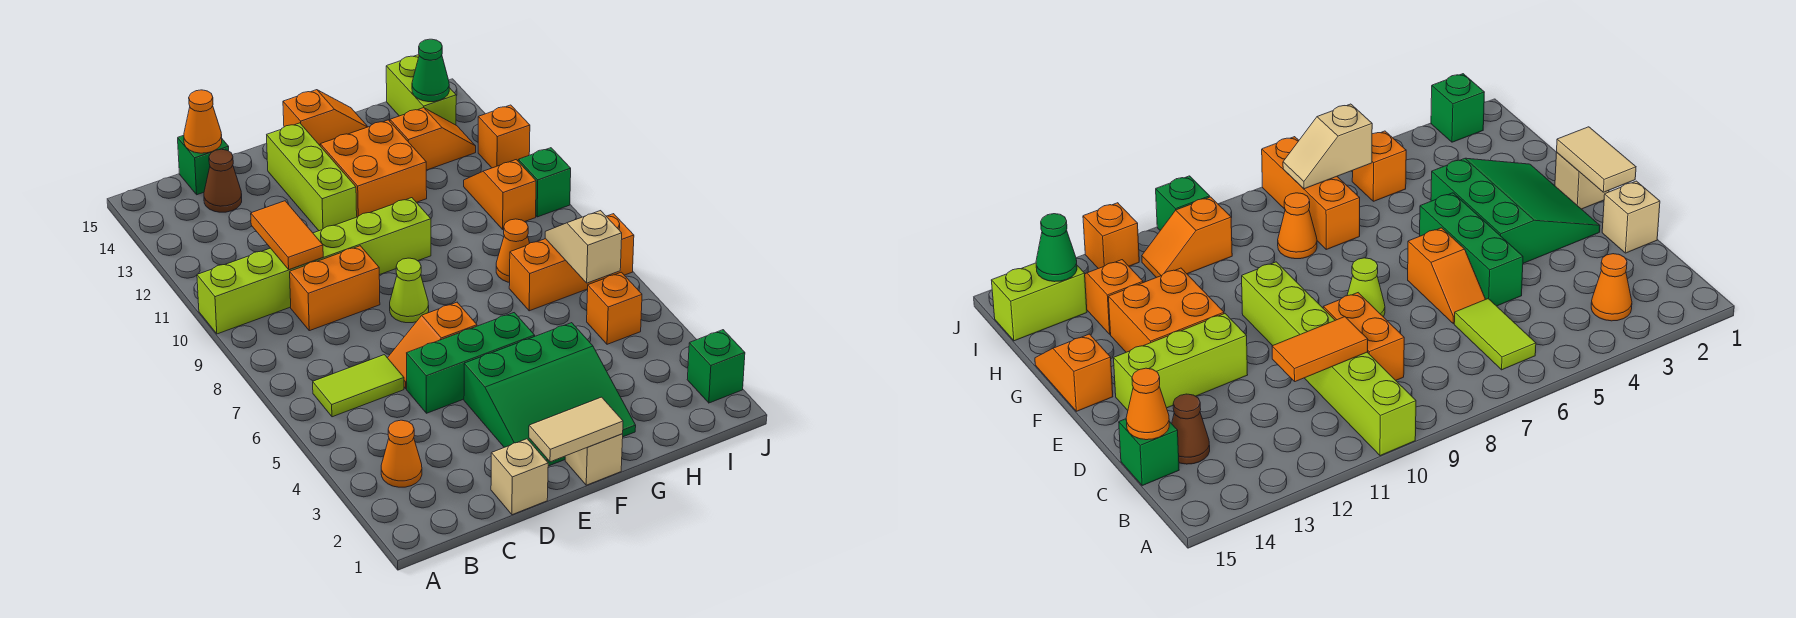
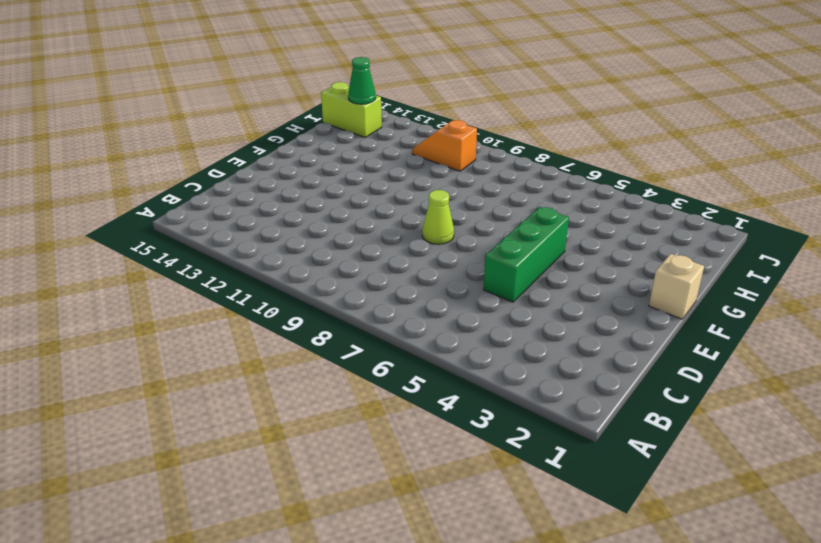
none -> lime brick A10:F10 level 1
none -> orange cone B3 level 1
none -> lime tile B6:C6 level 1

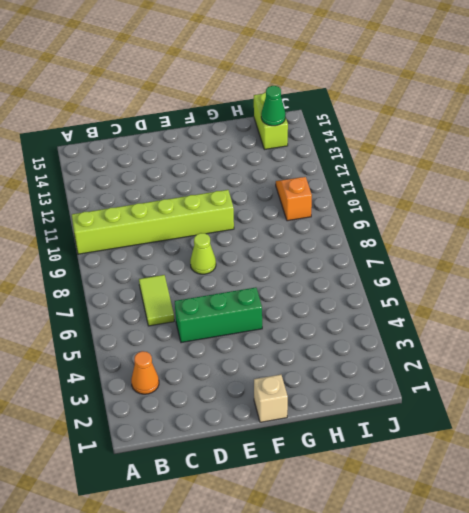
lime tile C6:C7 level 1 -> lime tile B6:C6 level 1
none -> orange brick C9:D9 level 1
none -> brown cone C14 level 1
none -> green brick C15 level 1

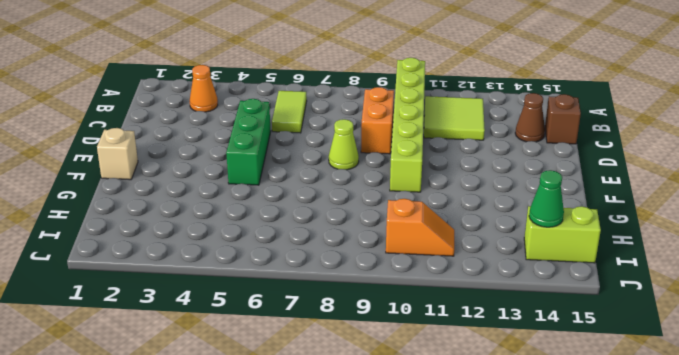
lime tile B11:C12 level 1 -> none
brown brick C15 level 1 -> green brick C15 level 1
none -> tan brick D1 level 1
none -> orange slope D6:E6 level 1 top E
none -> green slope E2:G4 level 1 top 4

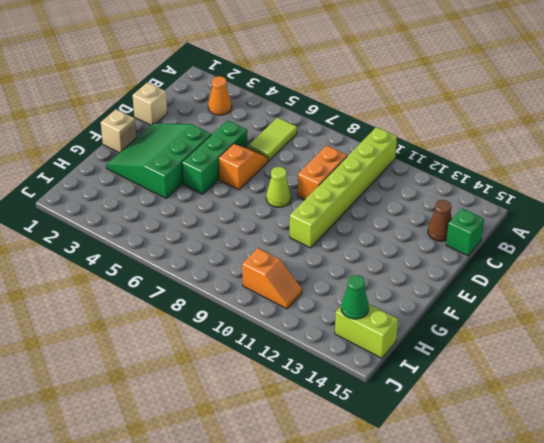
none -> lime brick E12:E14 level 1
none -> orange brick F12:G13 level 1
none -> orange slope F15:G15 level 1 top F

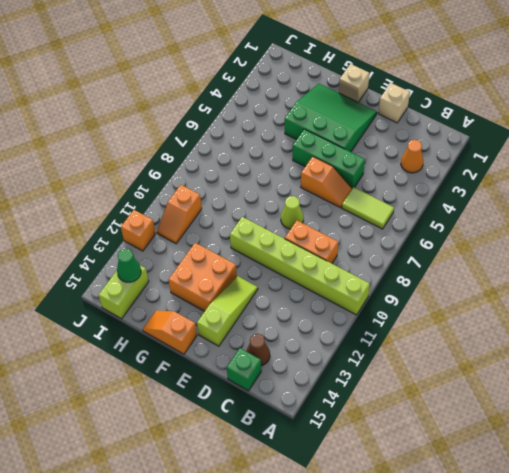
lime slope E12:E14 level 1 top 14 -> lime brick E12:E14 level 1
none -> orange brick H7:J7 level 1
none -> orange cone H8 level 1
none -> orange slope H13:I13 level 1 top H

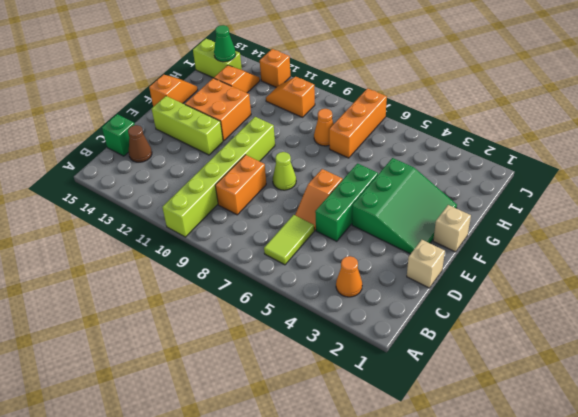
none -> orange brick I5 level 1
none -> green brick J2 level 1
none -> green brick J10 level 1

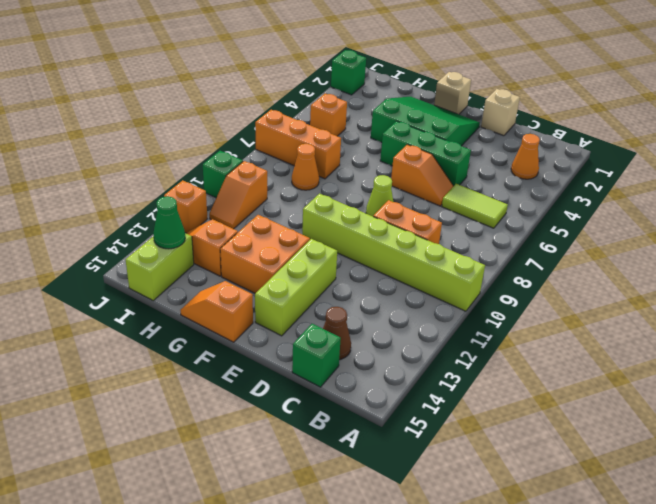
none -> orange tile C10:C11 level 2
none -> orange cone C15 level 2
none -> tan tile E1:F1 level 2

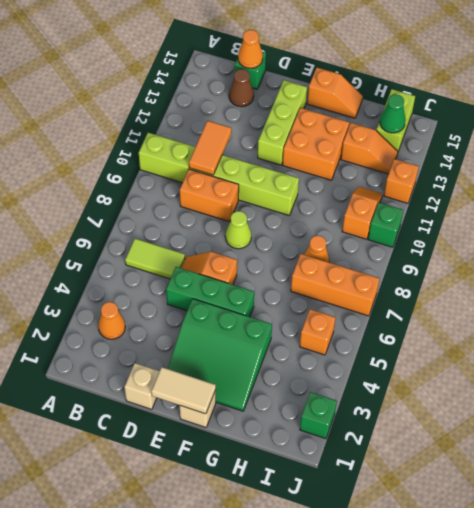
none -> tan slope I6:I7 level 2 top 6

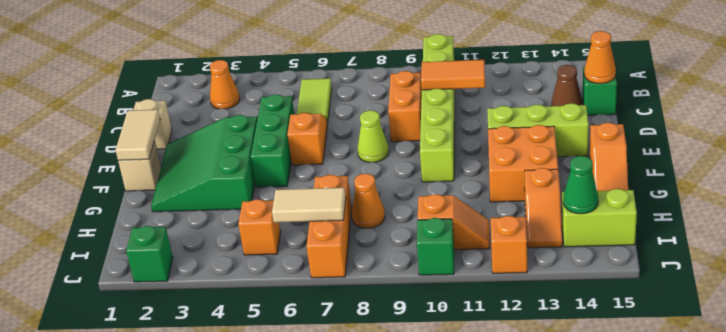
tan tile I6:I7 level 2 -> tan slope I6:I7 level 2 top 6

